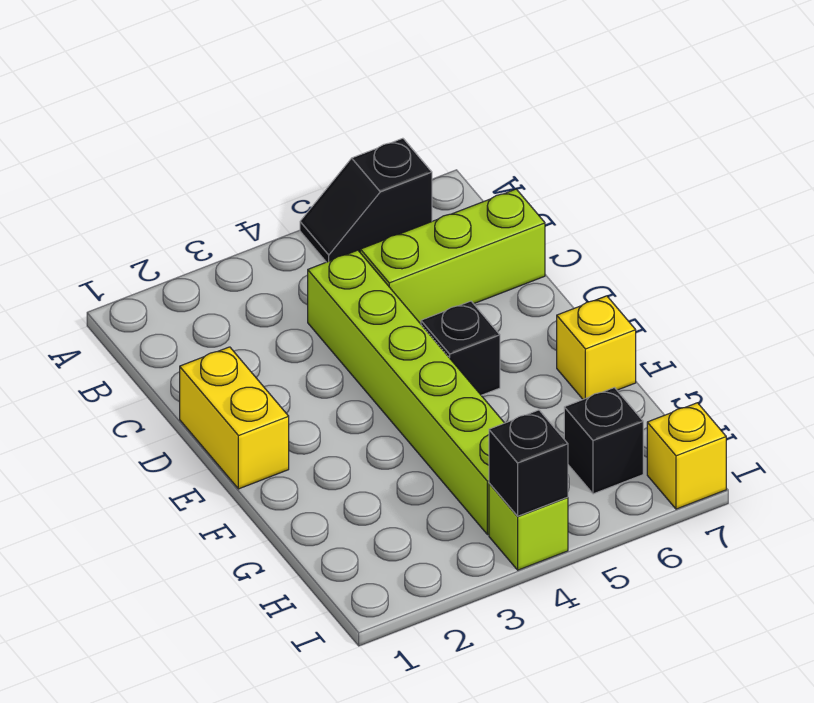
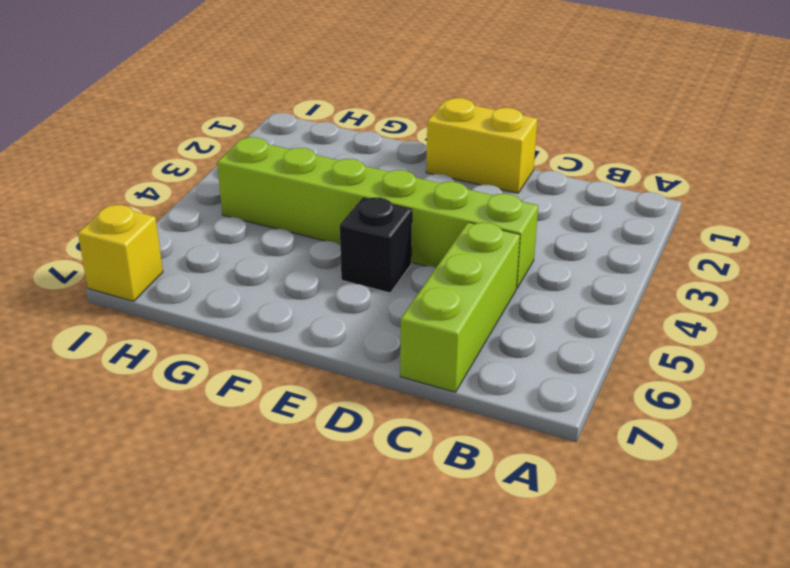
none -> black slope A5:A6 level 1 top 6
none -> yellow brick F7 level 1

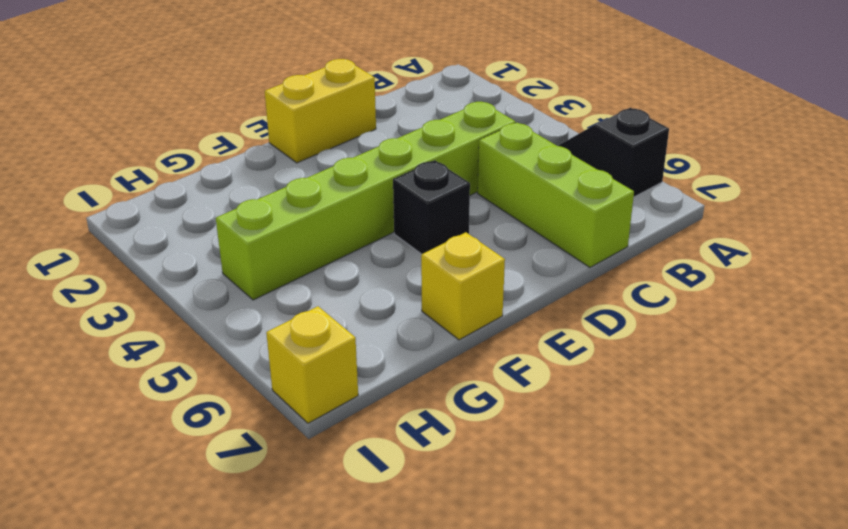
none -> black brick H6 level 1
none -> lime brick I4 level 1

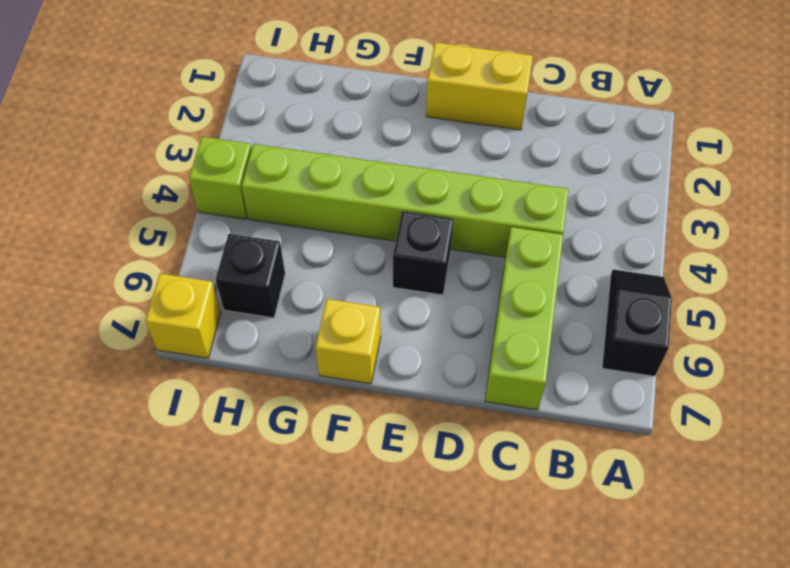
none -> black brick I4 level 2

